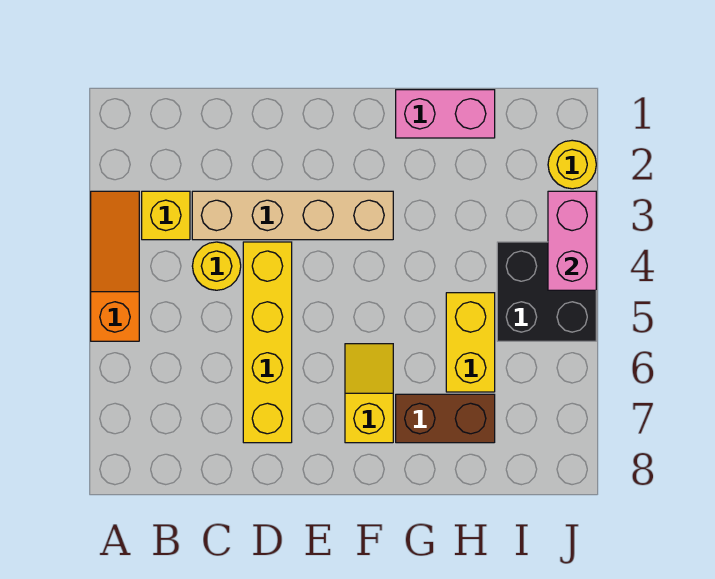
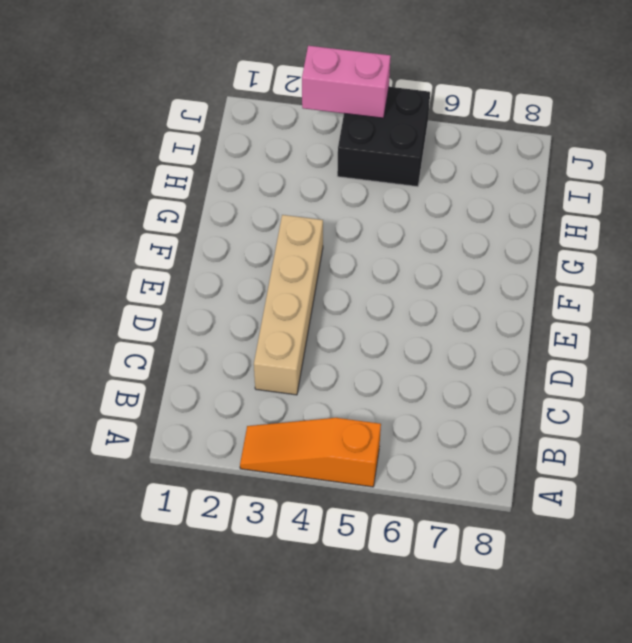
none -> yellow brick B3 level 1
none -> yellow round brick C4 level 1
none -> yellow brick D4:D7 level 1

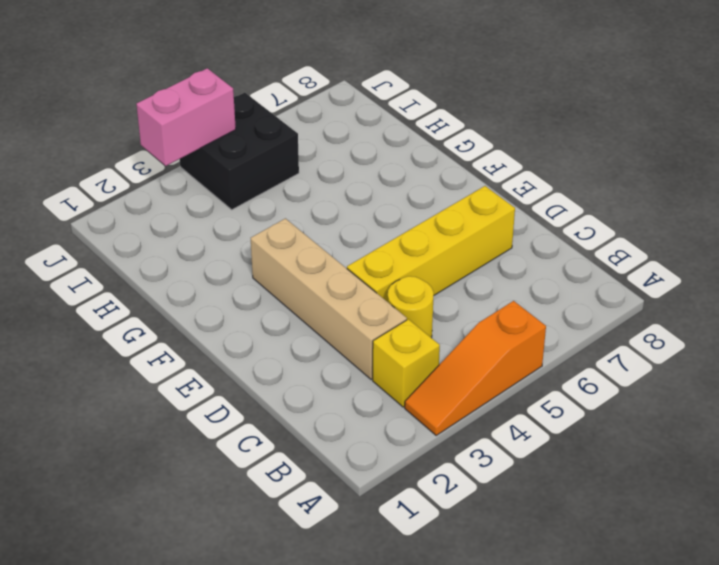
none -> yellow slope F6:F7 level 1 top 7
none -> pink brick G1:H1 level 1
none -> brown brick G7:H7 level 1

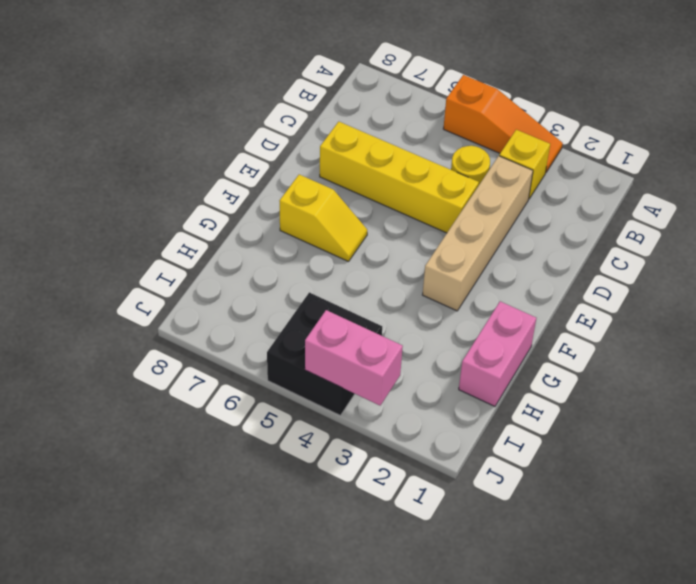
none -> brown brick G7:H7 level 1
none -> yellow brick H5:H6 level 1
none -> yellow round brick J2 level 1

